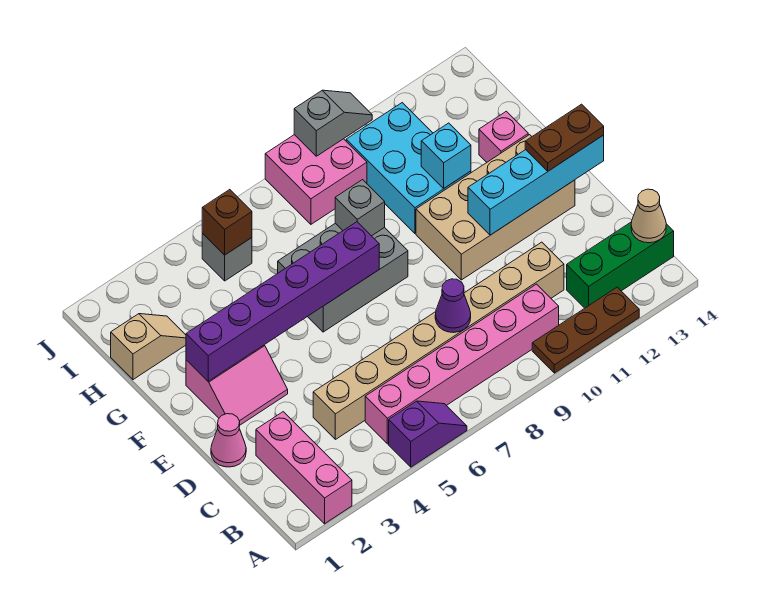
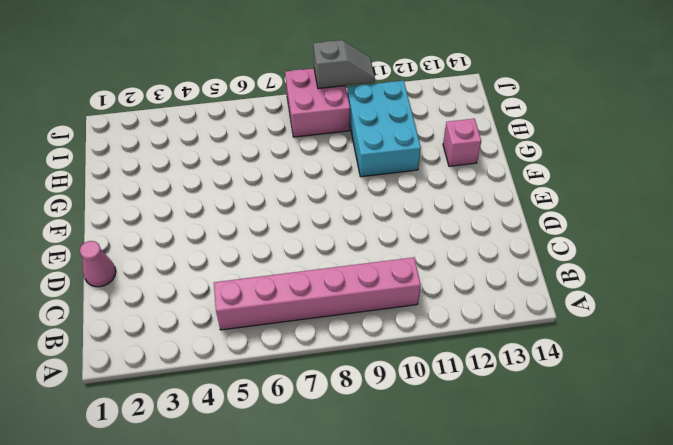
none -> pink brick A2:C2 level 1
none -> purple slope A5:A6 level 1 top 5
none -> brown plate A10:A12 level 1

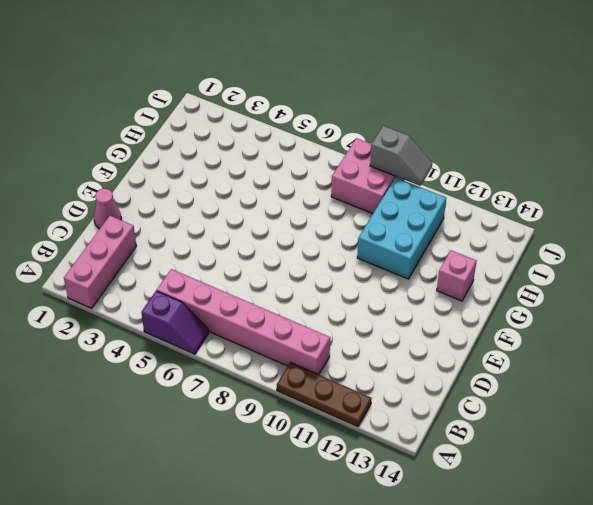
none -> green brick B12:B14 level 1
none -> tan brick C4:C11 level 1
none -> pink slope E2:F3 level 1 top F

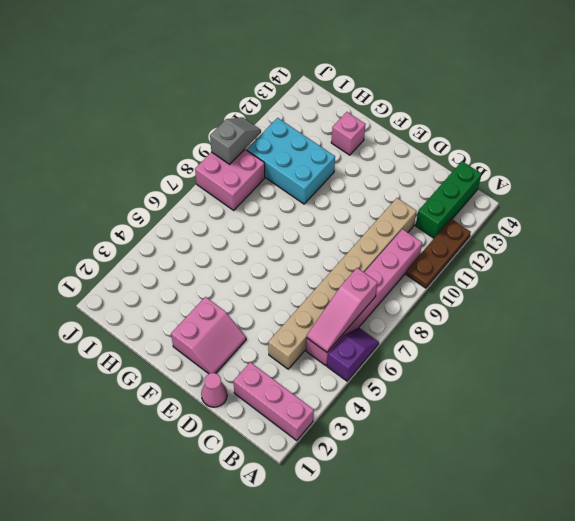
pink slope B5:B7 level 2 top 7 -> none
none -> tan brick E10:F13 level 1
none -> grey brick F6:G8 level 1
none -> tan slope H1:H2 level 1 top 1

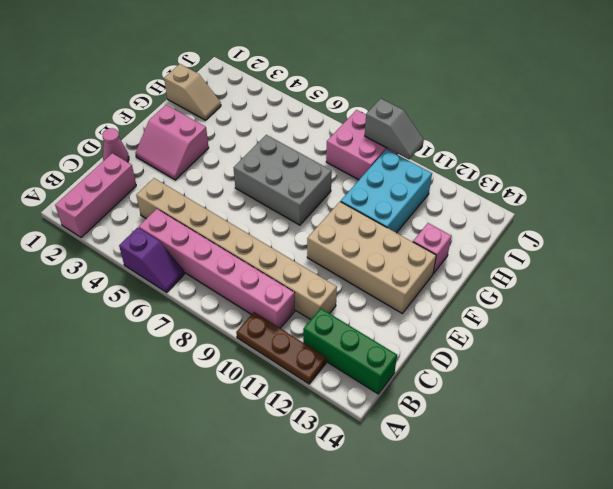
none -> grey brick I5 level 1
none -> tan cone B14 level 2
none -> purple cone C8 level 2

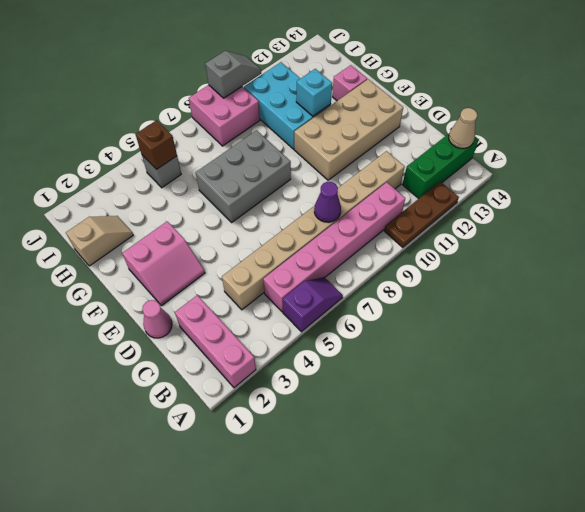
none -> cyan brick E11:E14 level 2
none -> purple brick F2:F7 level 2
none -> grey brick G8 level 2

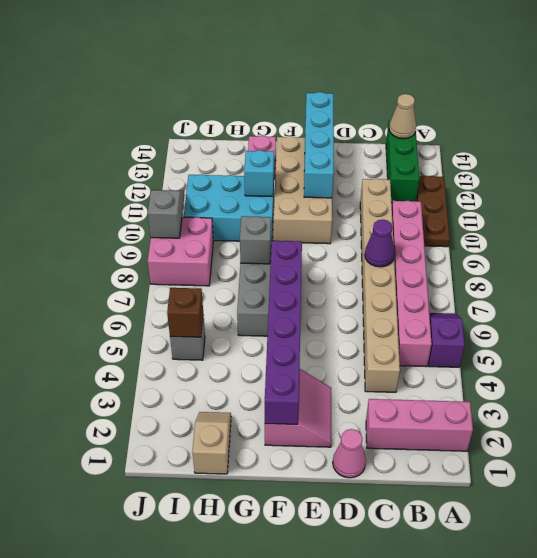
none -> brown plate E13:E14 level 3

